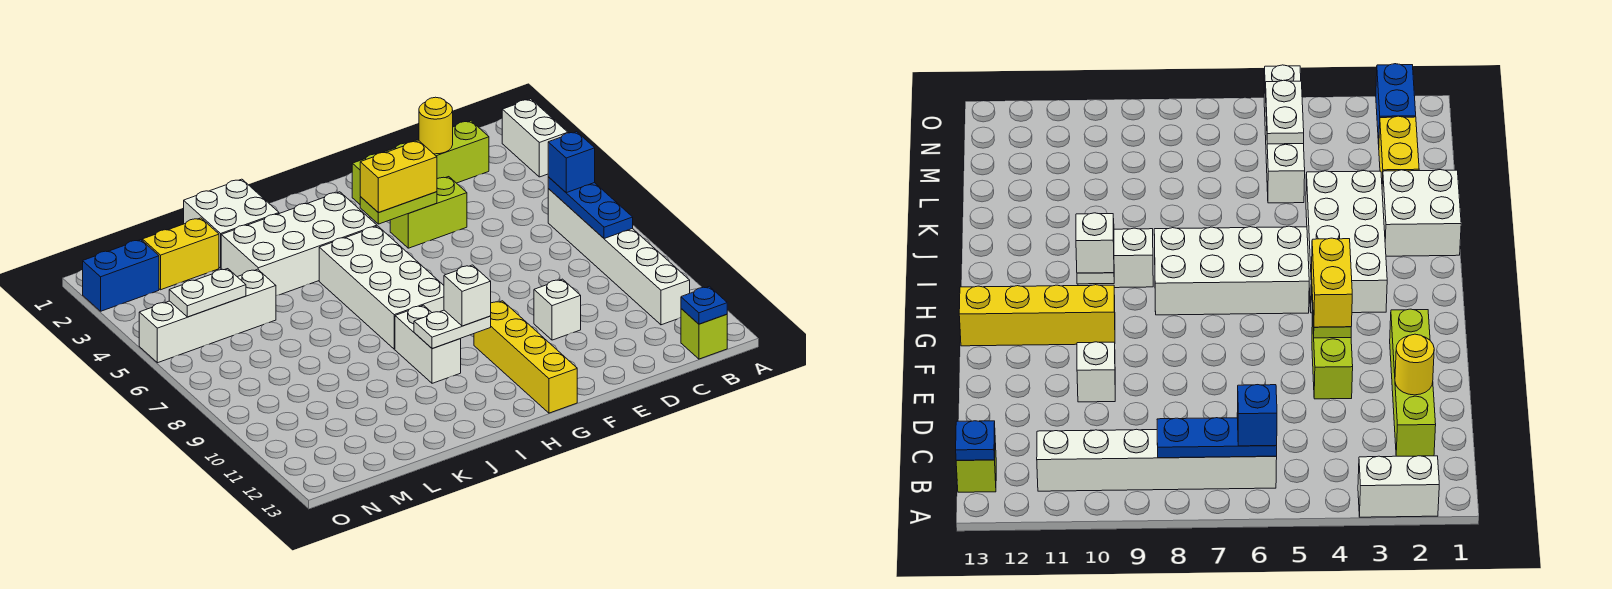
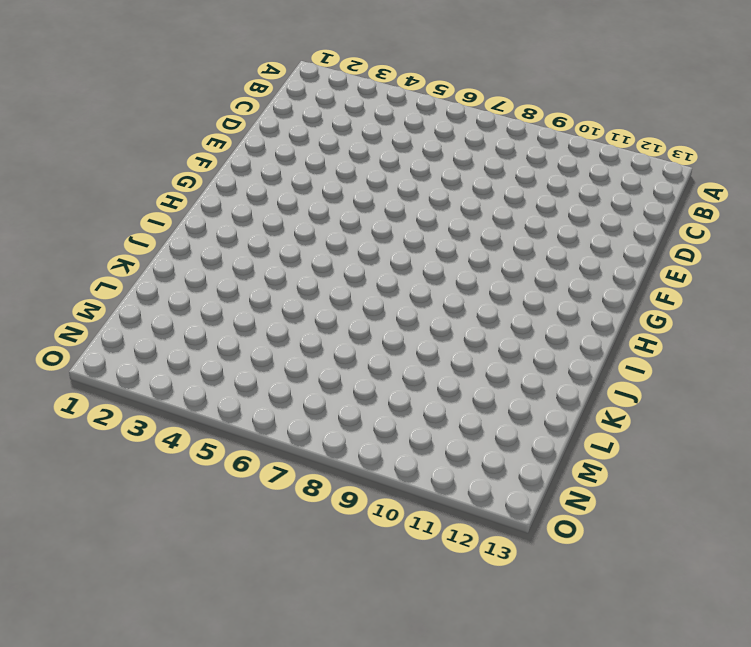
none -> white brick A2:A3 level 1
none -> white brick B6:B11 level 1
none -> lime brick B13 level 1

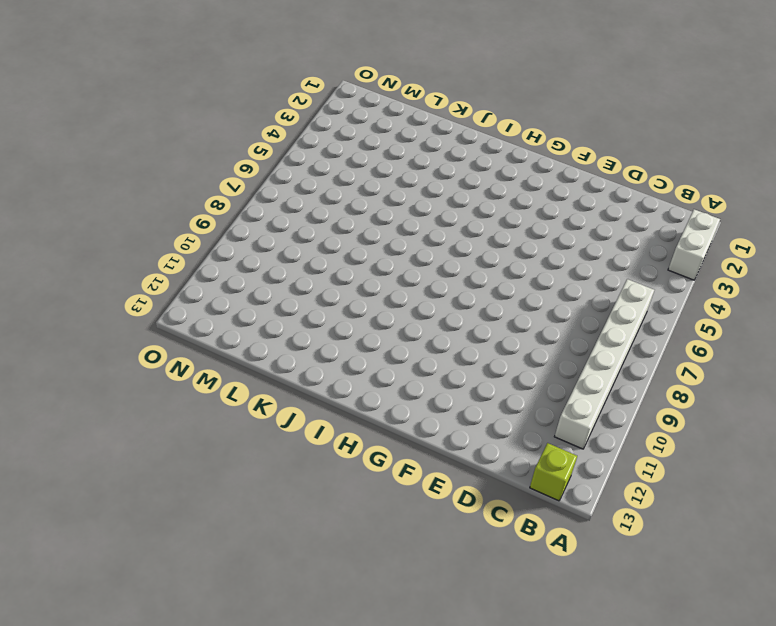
none -> lime brick C2:F2 level 1
none -> lime brick E4:F4 level 1
none -> white brick E10 level 1

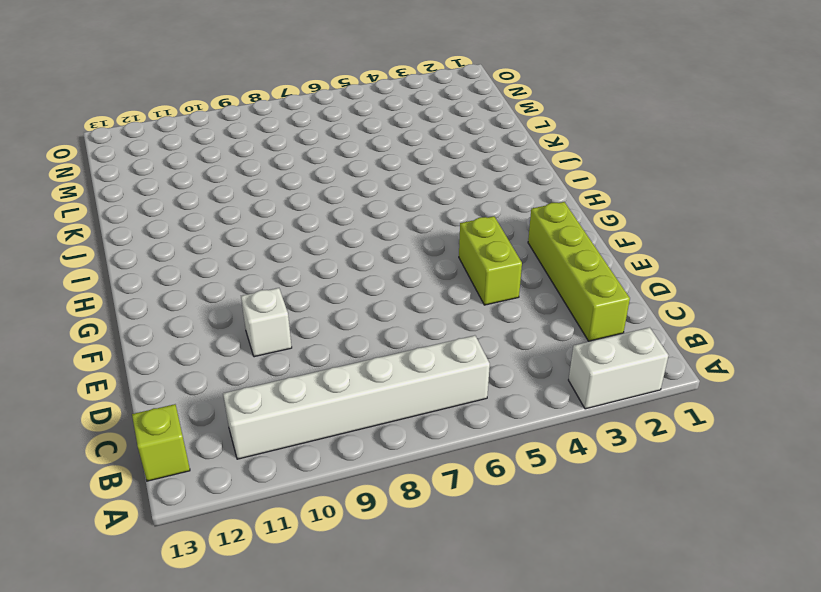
none -> yellow brick G10:G13 level 1
none -> white brick H3:K4 level 1
none -> white brick H5:I8 level 1

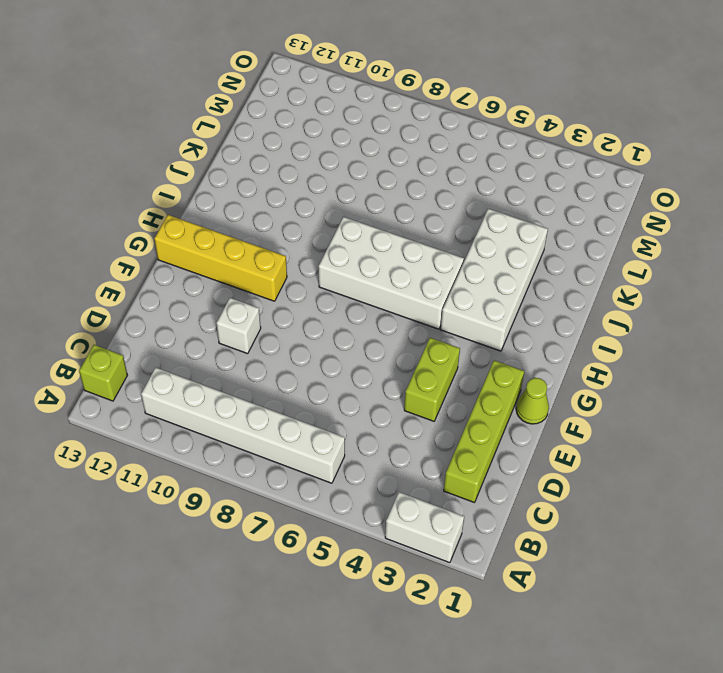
lime cone F1 level 1 -> none
none -> white brick I9:I10 level 1
none -> white brick J1:K2 level 1
none -> yellow brick L2:M2 level 1

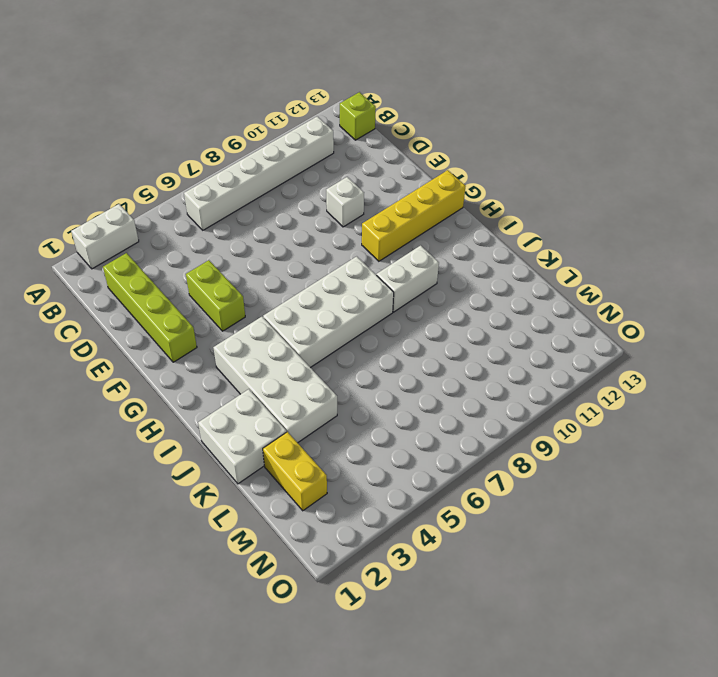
none -> white brick L5:O5 level 1
none -> blue brick N2:O2 level 1
none -> blue plate B6:B8 level 2

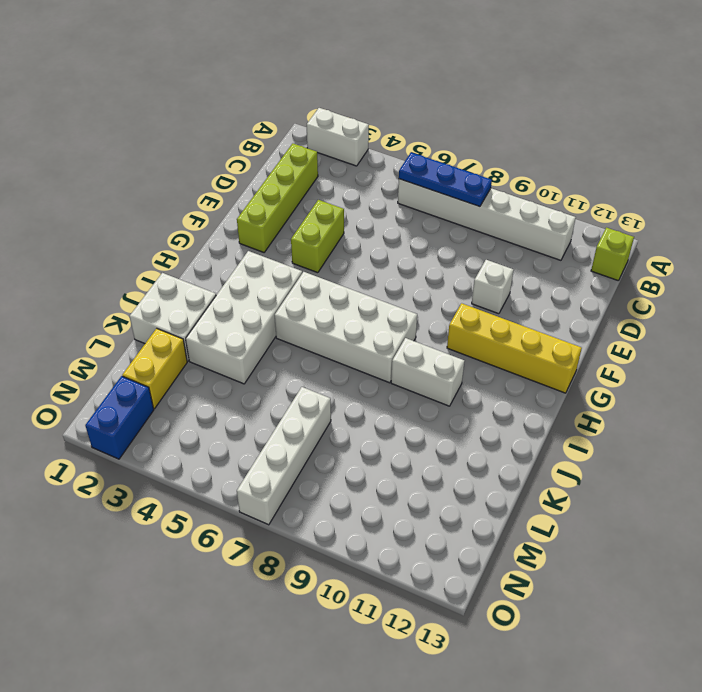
white brick L7:O7 level 1 -> white brick L5:O5 level 1
none -> blue plate B13 level 2
none -> yellow round brick D2 level 2
none -> lime plate F4:G4 level 2

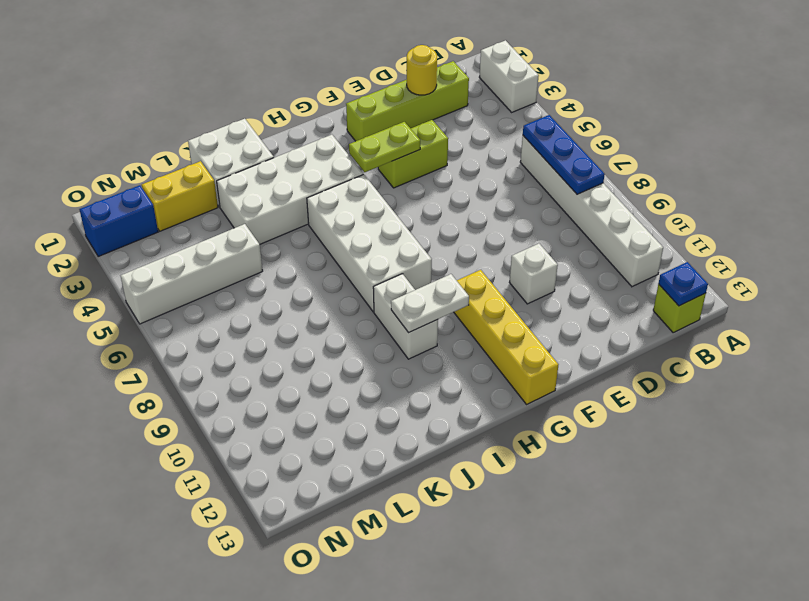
none -> white plate M5:N5 level 2
none -> blue brick B6 level 3
none -> yellow brick F4:G4 level 3

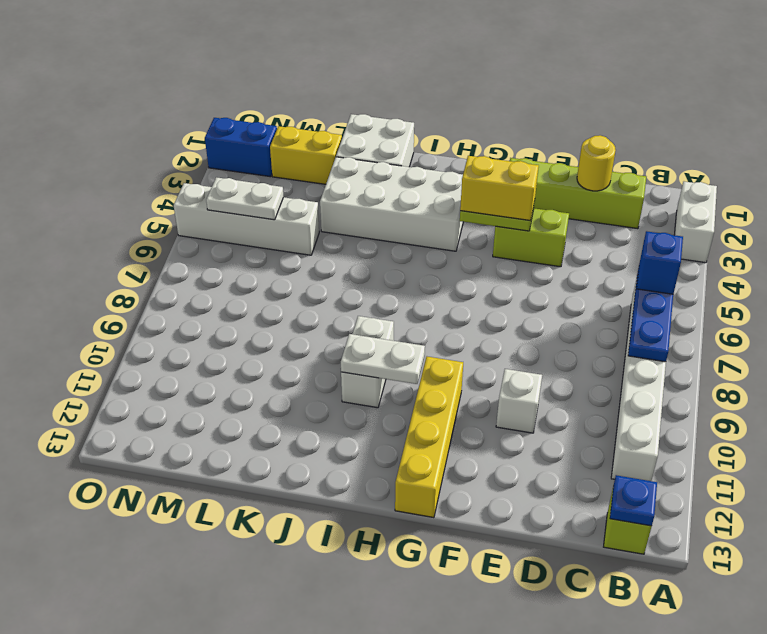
none -> white brick H5:I8 level 1
none -> white brick H10 level 3

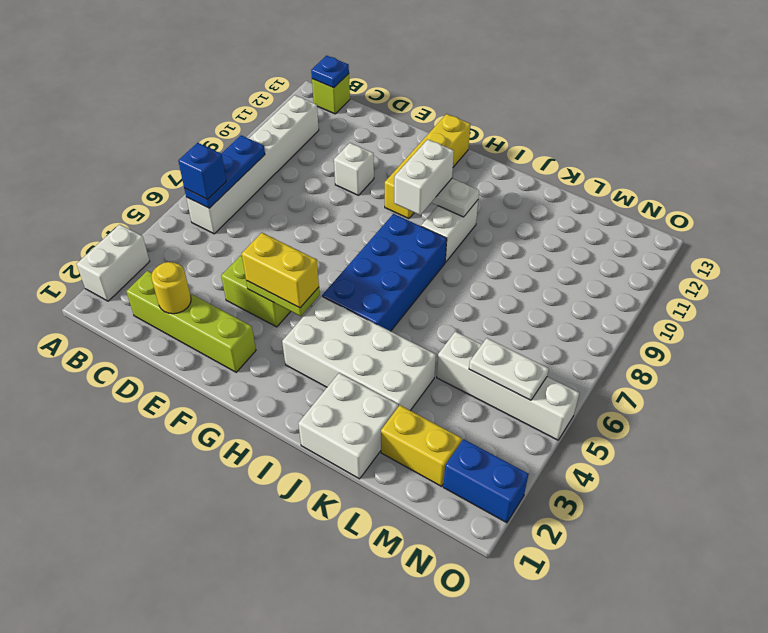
blue brick H5:I8 level 1 -> white brick H5:I8 level 1
white brick H9:H10 level 3 -> white brick H10 level 3

